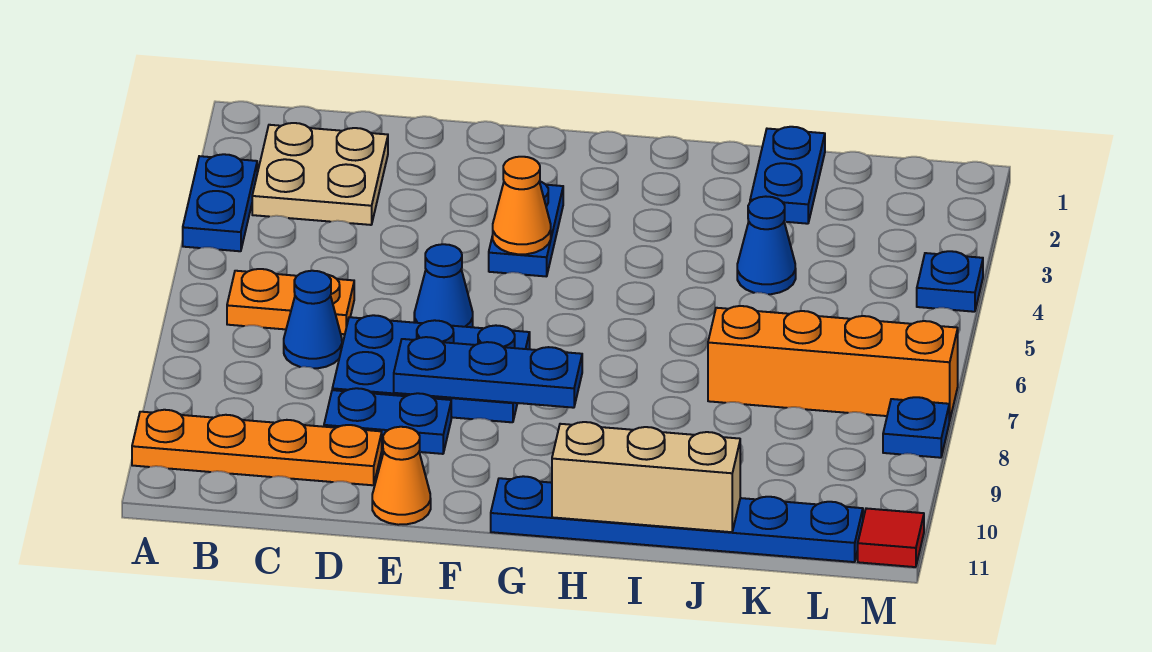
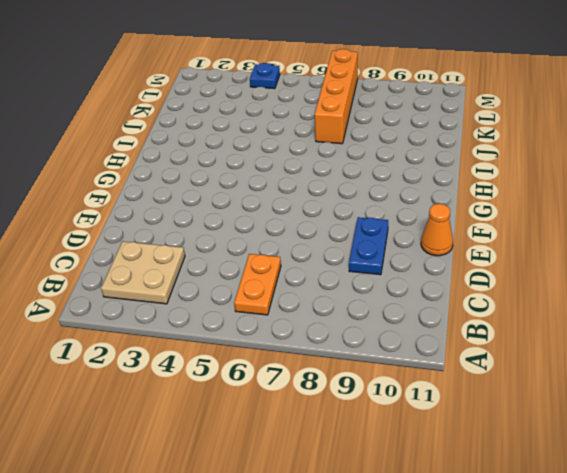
none -> blue plate A3:A4 level 1
none -> orange plate A10:D10 level 1
none -> blue cone C7 level 1

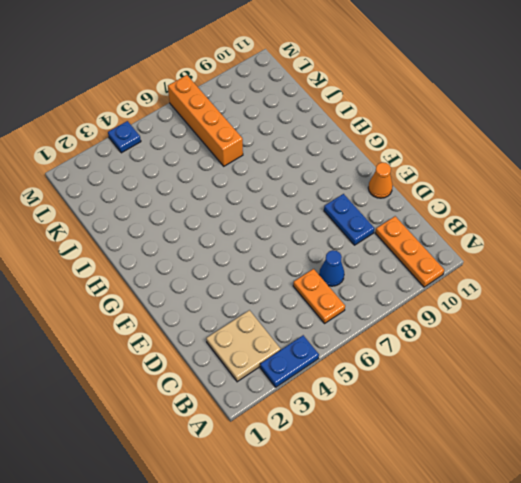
orange plate A10:C10 level 1 -> orange plate A10:D10 level 1
none -> blue plate D7:F8 level 1
none -> blue cone E6 level 1
none -> blue plate F3:F4 level 1

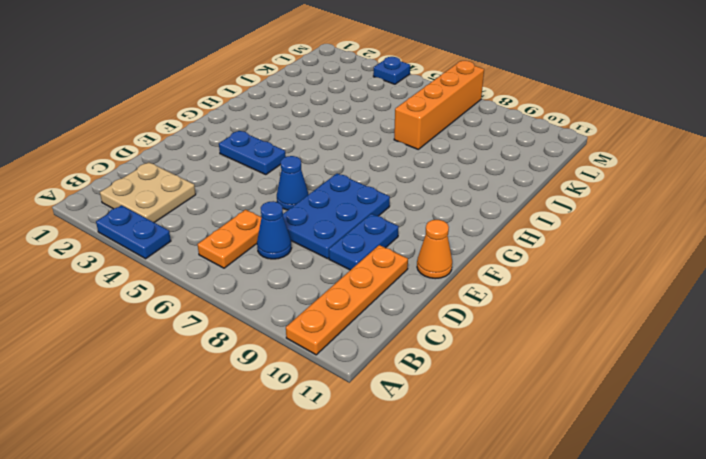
none -> blue plate G11:L11 level 1
none -> blue plate J1:J2 level 1
none -> blue cone J4 level 1

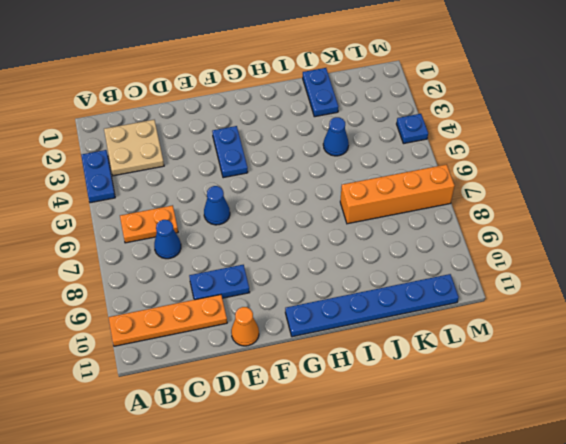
none -> blue plate D7:F8 level 1
none -> blue plate M8 level 1
none -> red tile M11 level 1

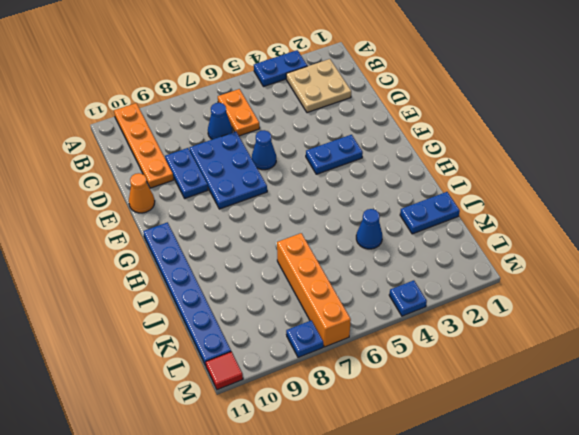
none -> blue plate E8:G8 level 2
none -> orange cone F4 level 2
none -> tan brick H11:J11 level 2

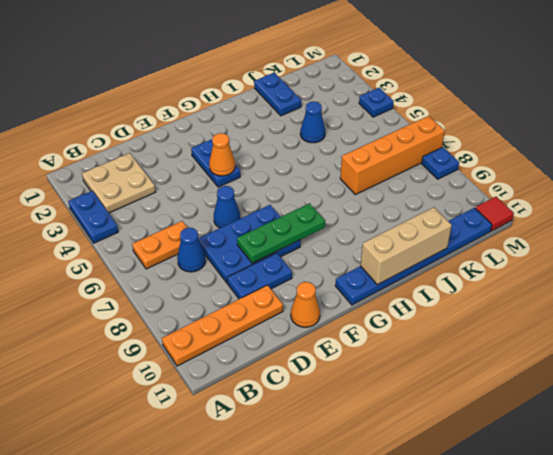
green plate E8:G8 level 2 -> blue plate E8:G8 level 2

